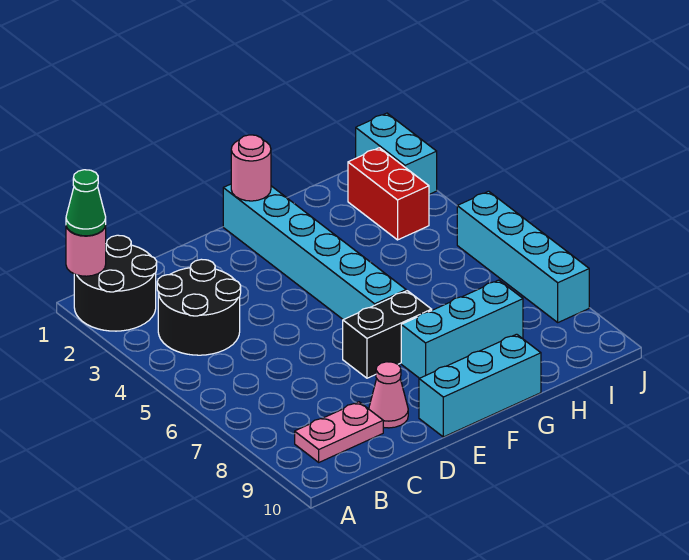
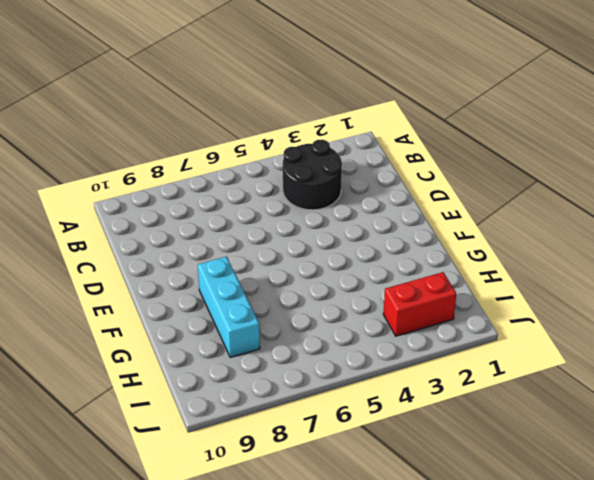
none -> black round brick A1:B2 level 1
none -> pink plate B9:C9 level 1
none -> pink cone D9 level 1

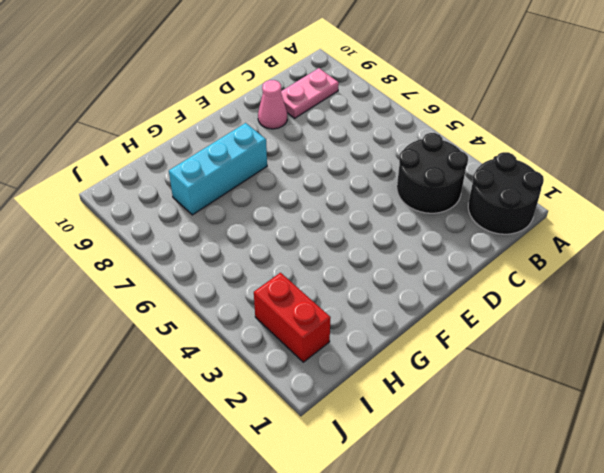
none -> black brick E7:F7 level 1
none -> cyan brick E10:G10 level 1
none -> cyan brick F1:F6 level 1

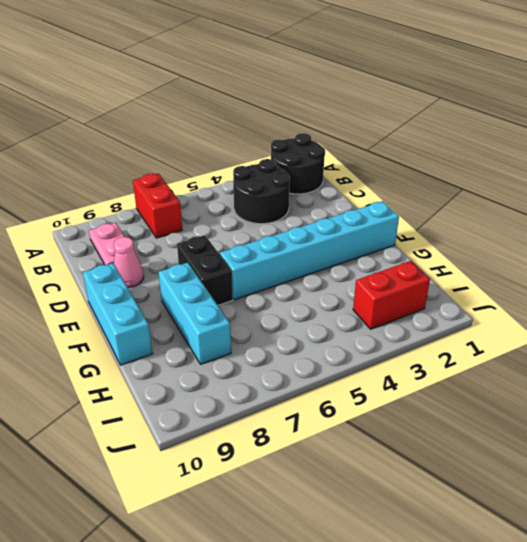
red brick A7:B7 level 1 -> none
none -> cyan brick J1:J2 level 1
none -> cyan brick J5:J8 level 1
none -> pink round brick A1 level 2

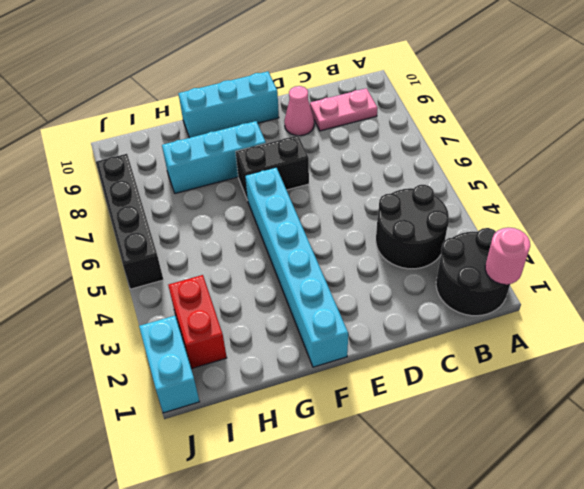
black brick J5:J8 level 1 -> cyan brick J5:J8 level 1
none -> pink round brick F1 level 2
none -> green cone A1 level 3

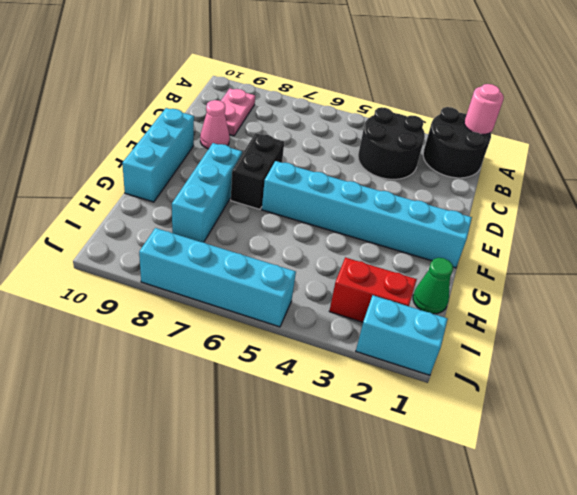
green cone H1 level 1 -> green cone A1 level 3
none -> pink round brick F1 level 2

